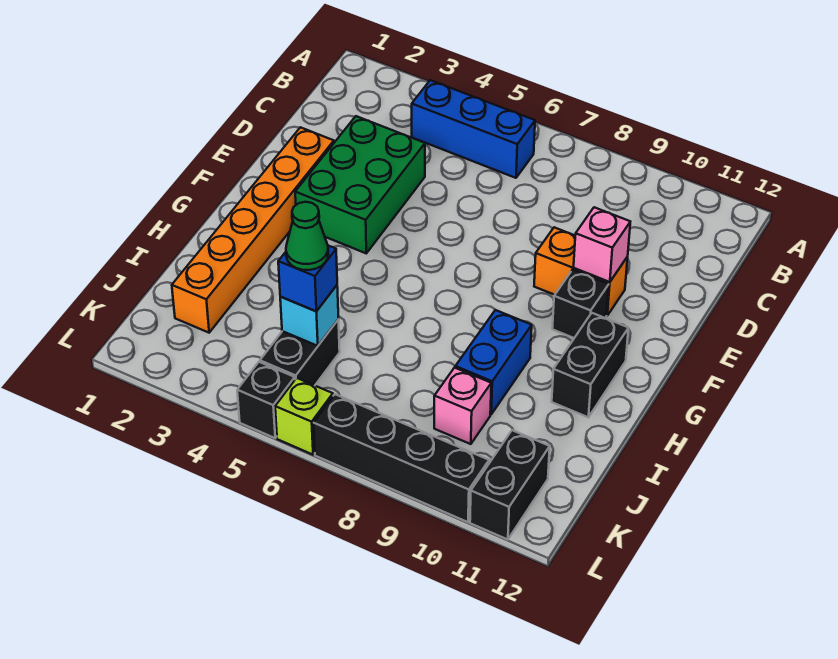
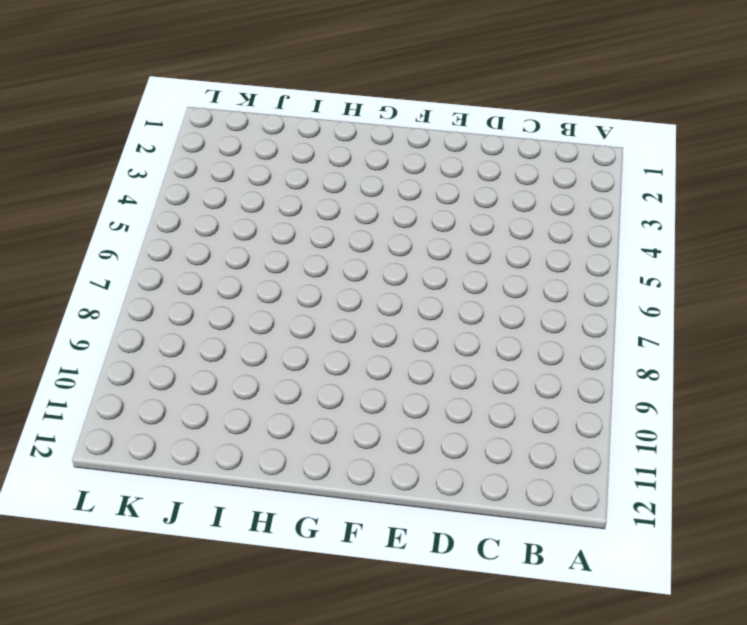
none -> blue brick B4:B6 level 1
none -> green brick D3:F4 level 1
none -> orange brick E2:J2 level 1

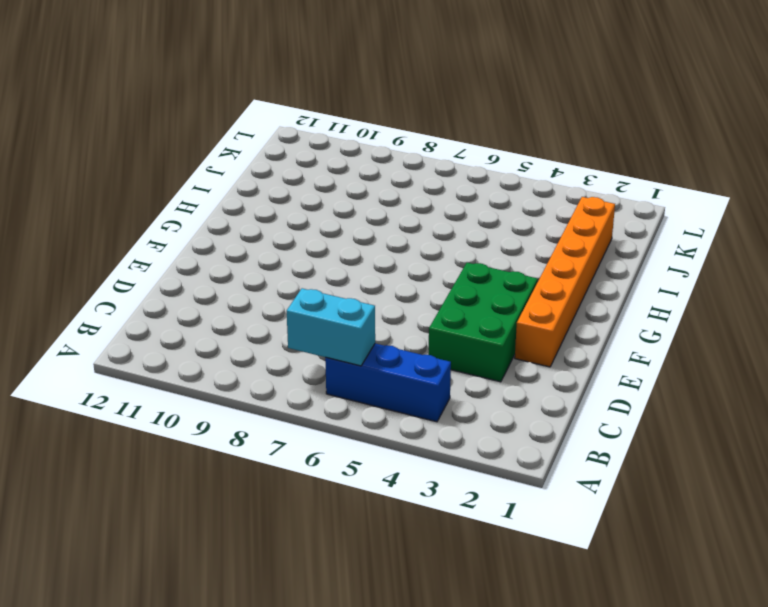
cyan brick B6:B7 level 2 -> none
none -> orange brick E9:E10 level 1
none -> black brick F10 level 1
none -> black brick G11:H11 level 1

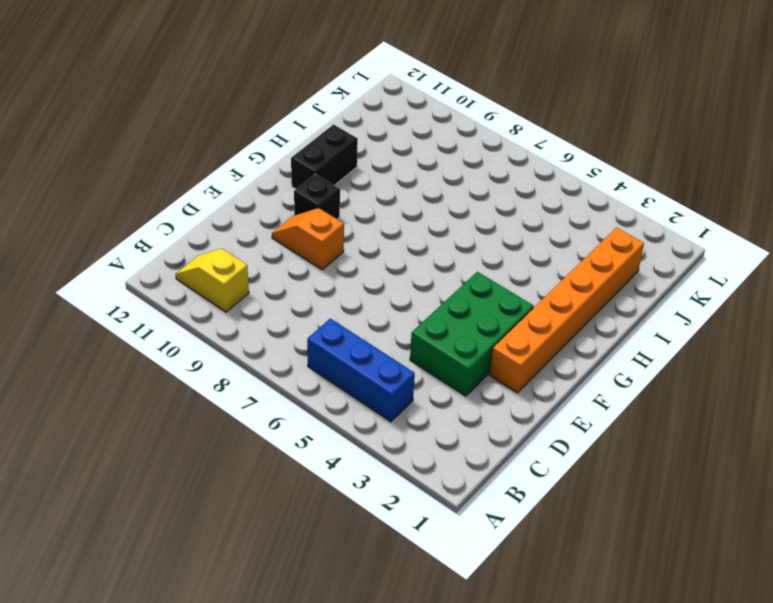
yellow slope B10:B11 level 1 top 10 -> none
orange slope E9:E10 level 1 top 9 -> orange brick E9:E10 level 1
none -> blue brick H9:I9 level 1
none -> black brick J5:K5 level 1
none -> pink brick J9 level 1

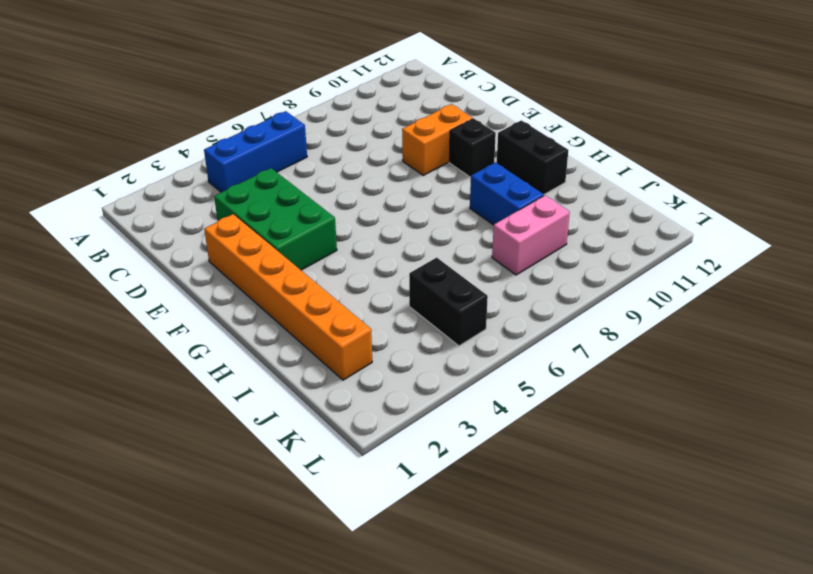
pink brick J8:J9 level 1 -> pink brick J9 level 1
none -> black brick K11:L11 level 1
none -> black brick L5 level 1
none -> lime brick L6 level 1

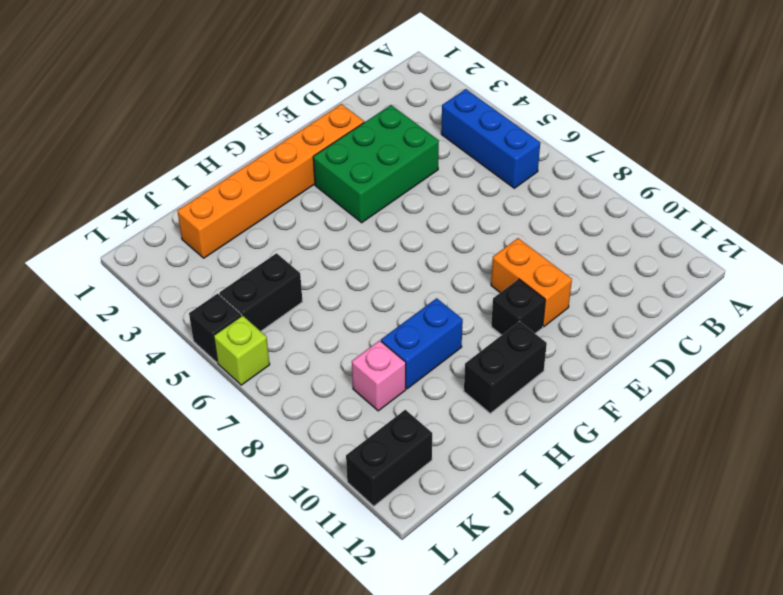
none -> black brick L7:L10 level 1
none -> pink brick E10 level 2
none -> cyan brick J5 level 2

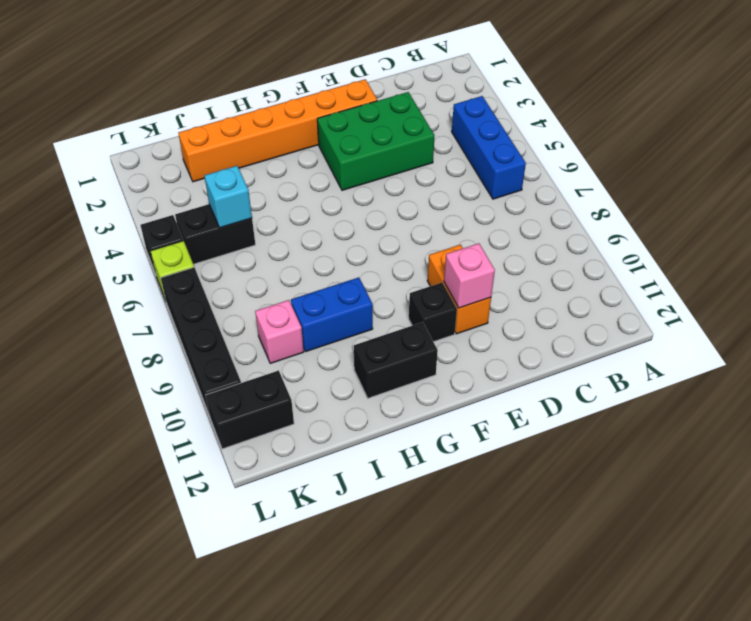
none -> blue brick J5 level 3
none -> green cone J5 level 4

